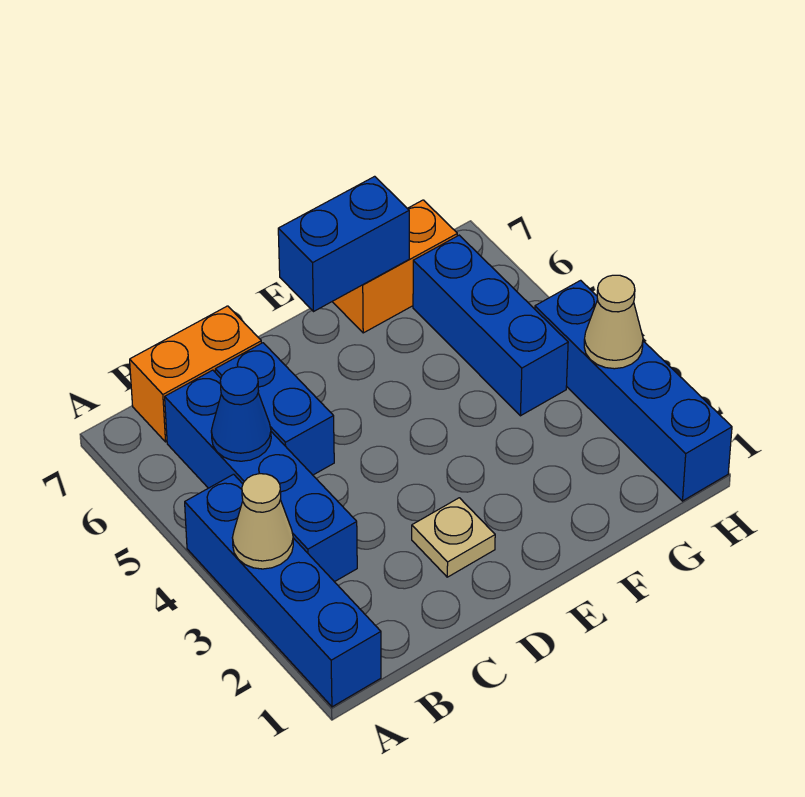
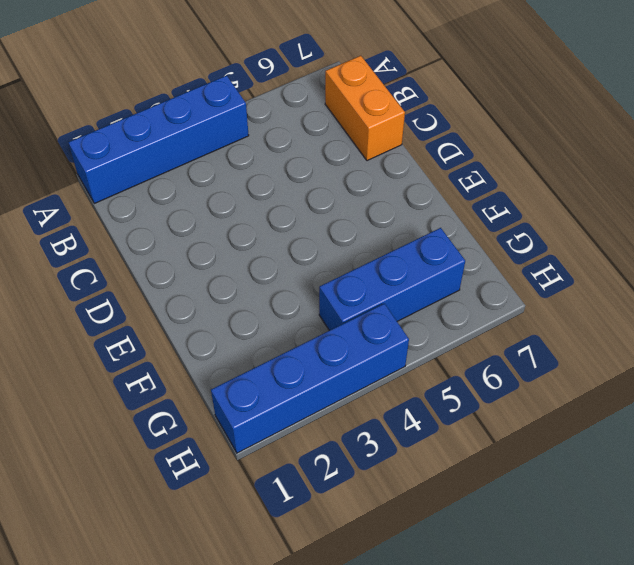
none -> blue brick B3:B6 level 1
none -> blue brick C5:C6 level 1
none -> tan plate D2 level 1

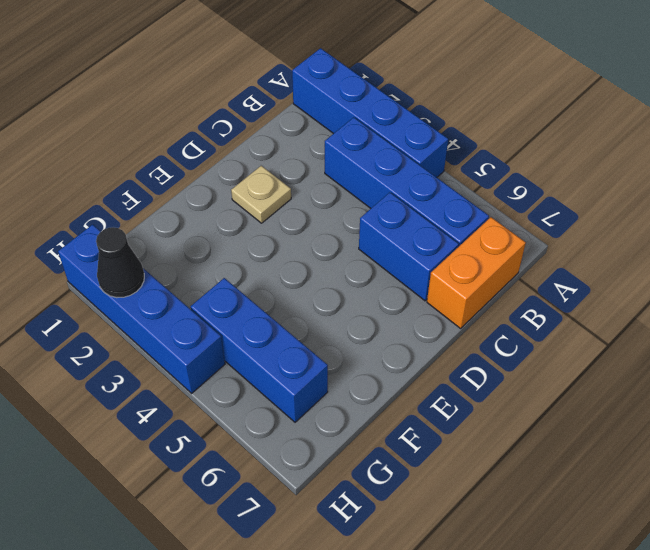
black cone H2 level 2 -> none
none -> orange brick F7:G7 level 1
none -> tan cone A3 level 2
none -> blue cone B5 level 2

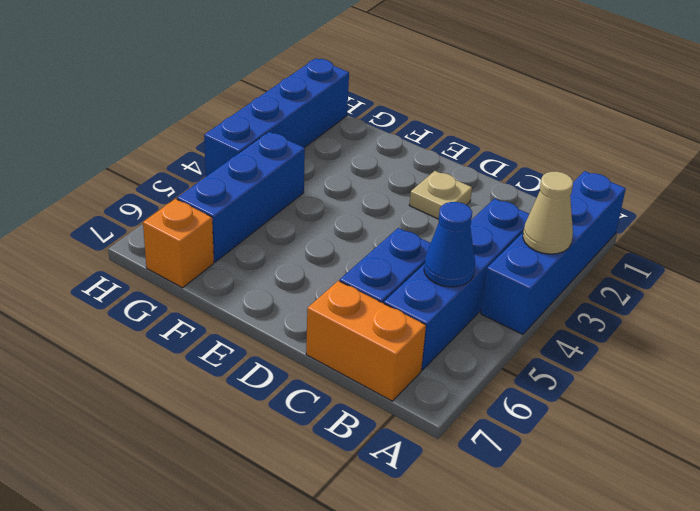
orange brick G7 level 1 -> orange brick F7:G7 level 1
none -> blue brick E7:F7 level 2
none -> tan cone H3 level 2

